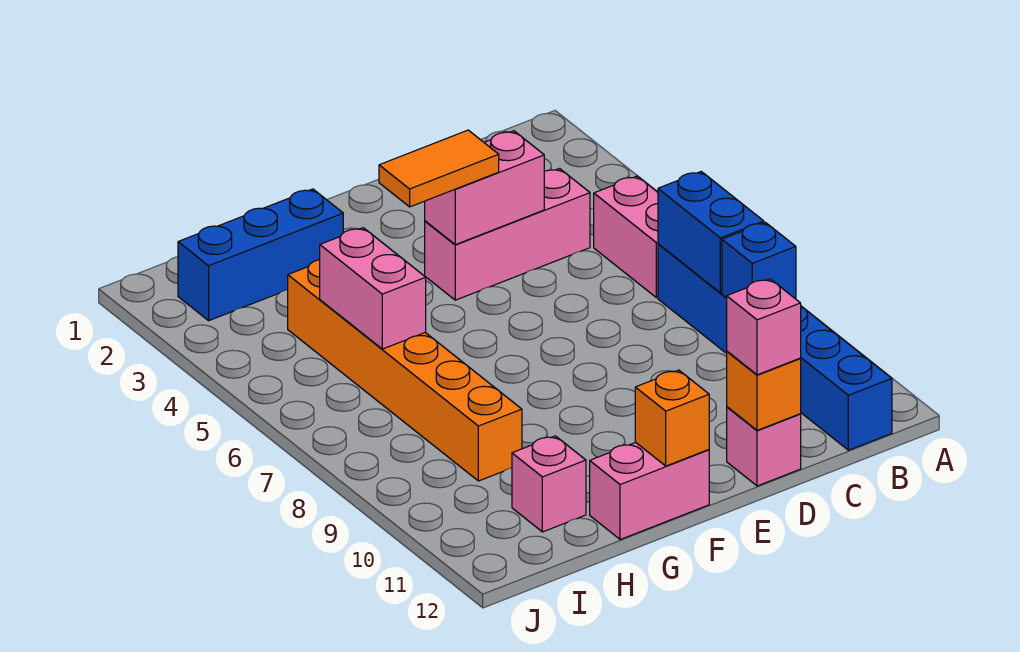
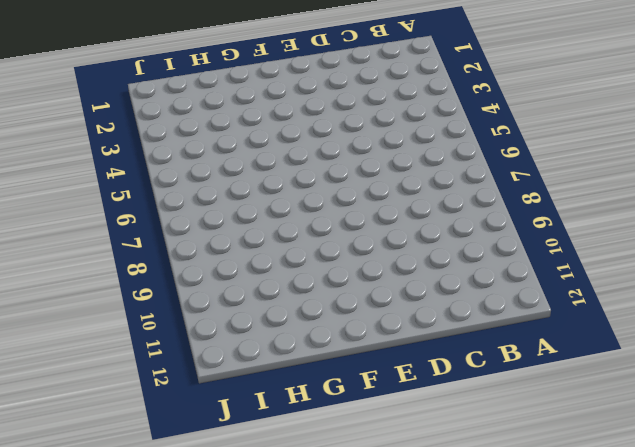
none -> pink brick B5:B6 level 1
none -> blue brick B7:B12 level 1
none -> pink brick C4:E4 level 1

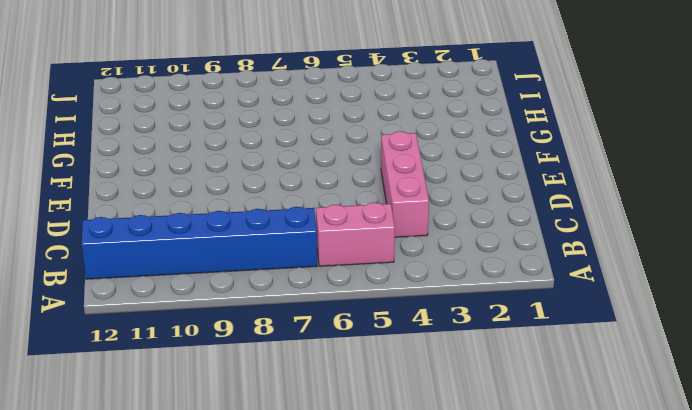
none -> pink brick D12 level 1
none -> pink brick F12:G12 level 1
none -> blue brick G2:I2 level 1

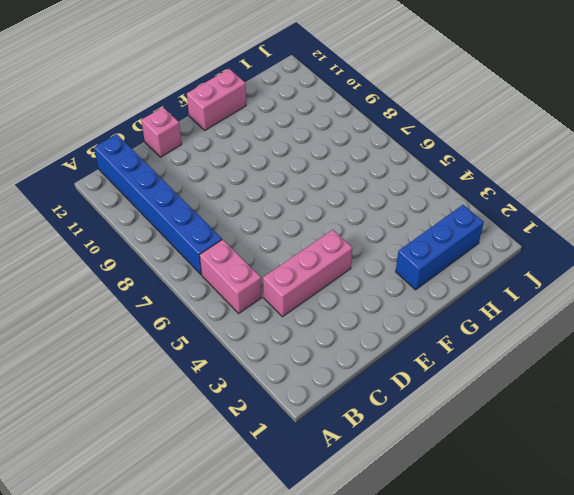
none -> orange brick H4:H9 level 1
none -> pink brick H11 level 1
none -> blue brick B7:B8 level 2

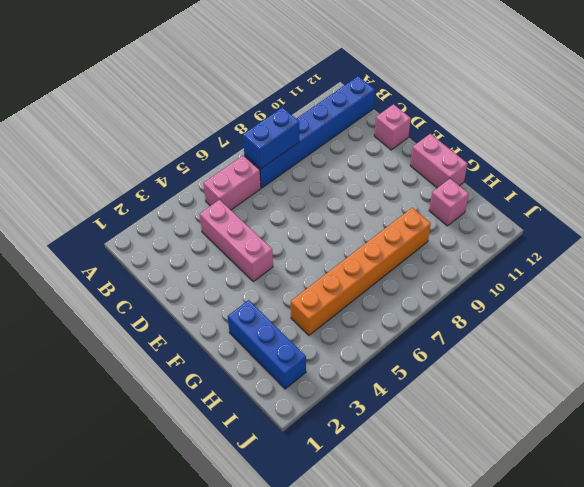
none -> blue brick B9 level 2
none -> pink brick D4:E4 level 2
none -> orange brick D12 level 2

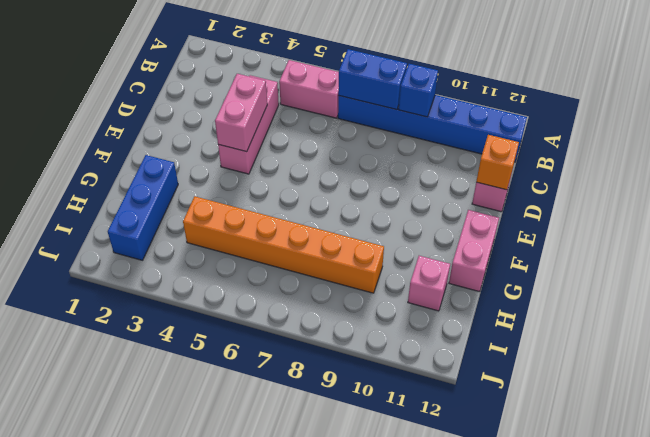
none -> orange brick F12 level 2
none -> pink brick H5:H6 level 2
none -> pink brick D12 level 3

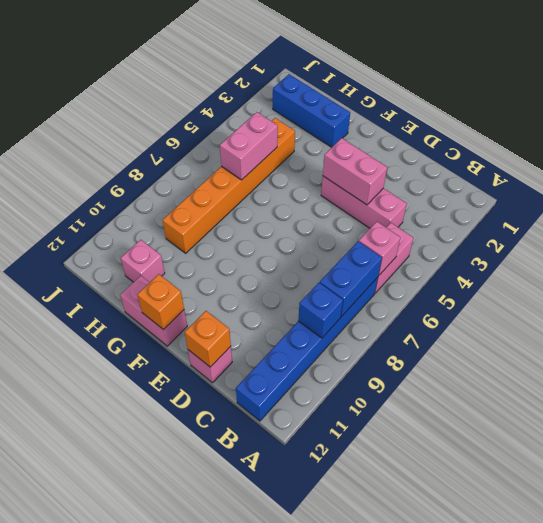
pink brick B6 level 2 -> pink brick D12 level 3
none -> orange tile E4:F4 level 3

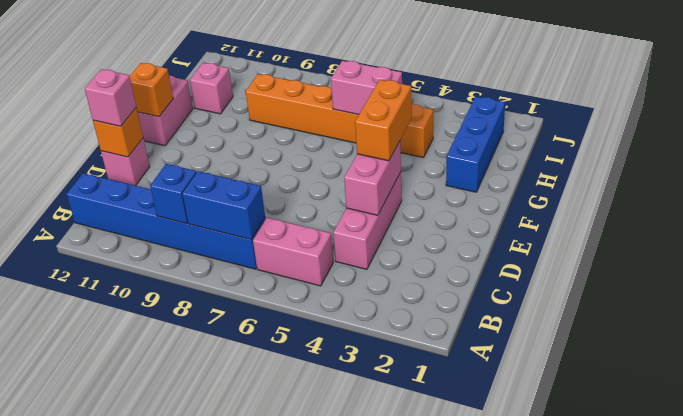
orange brick E4:F4 level 3 -> orange tile E4:F4 level 3

